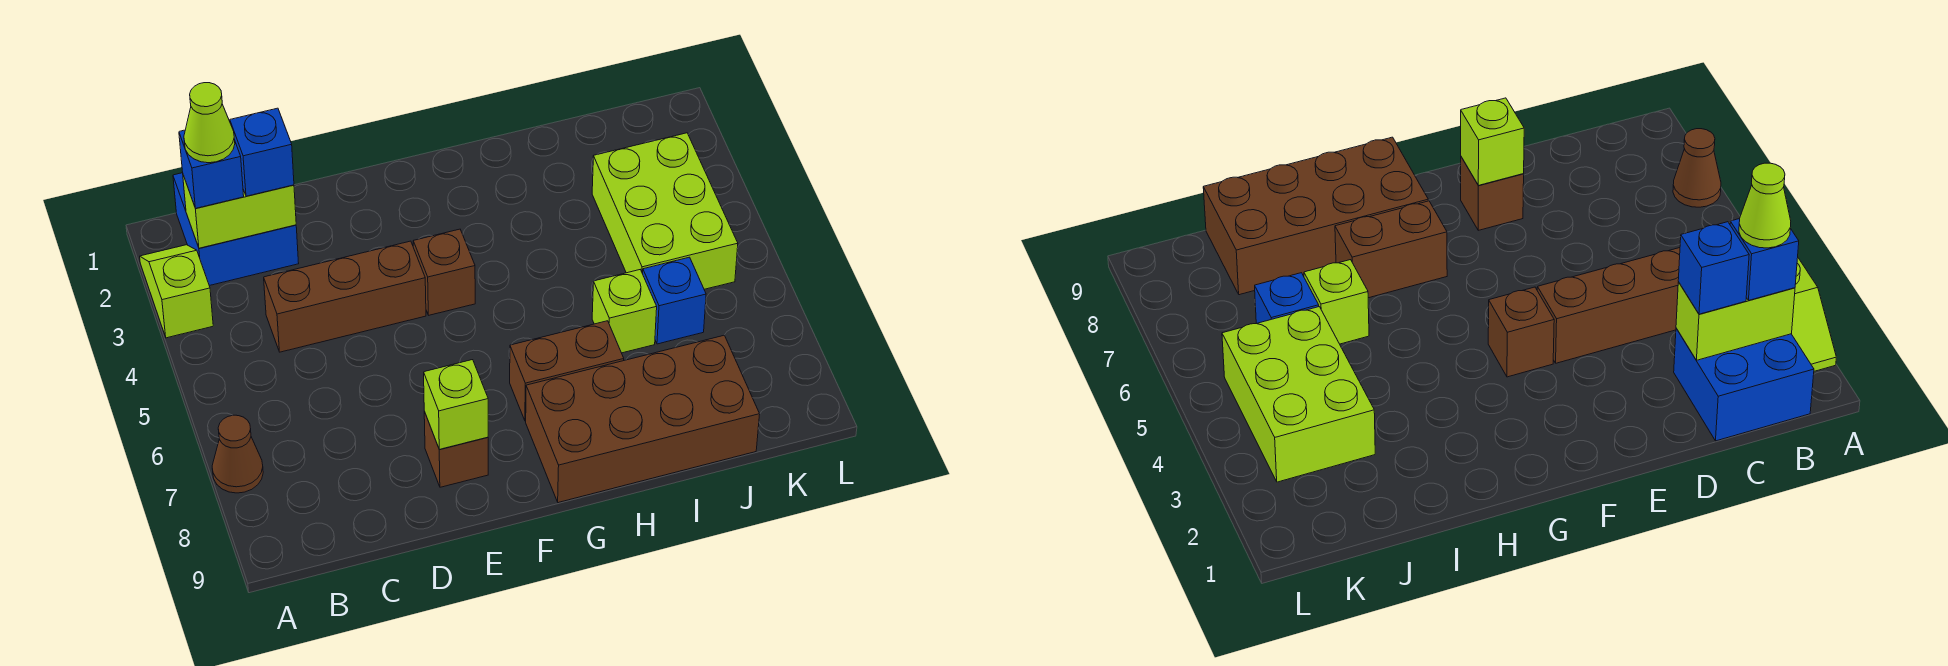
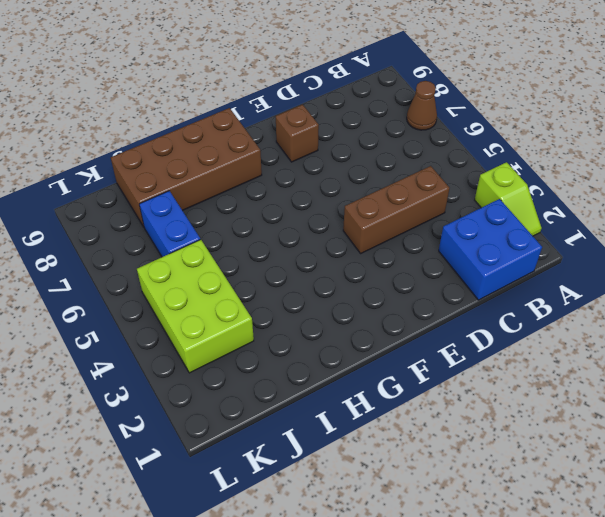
blue brick J6:J7 level 1 -> blue brick J6 level 1
none -> brown brick F4 level 1
none -> brown brick G7:H7 level 1
none -> lime brick I6 level 1

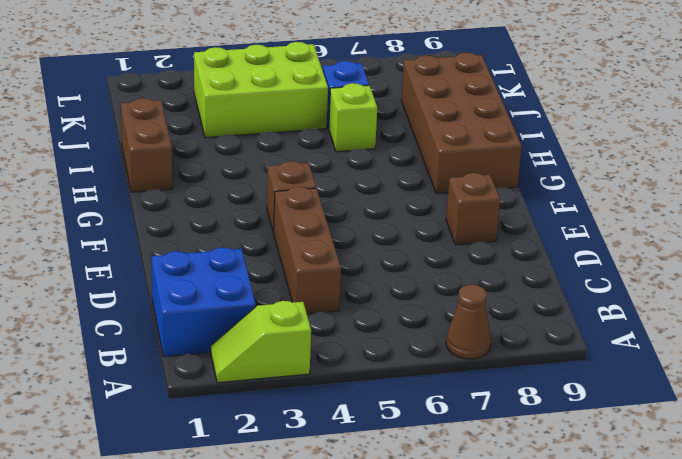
brown brick H1:I1 level 1 -> brown brick G7:H7 level 1
none -> lime brick B2:C2 level 2
none -> lime brick E8 level 2
none -> blue brick B2 level 3

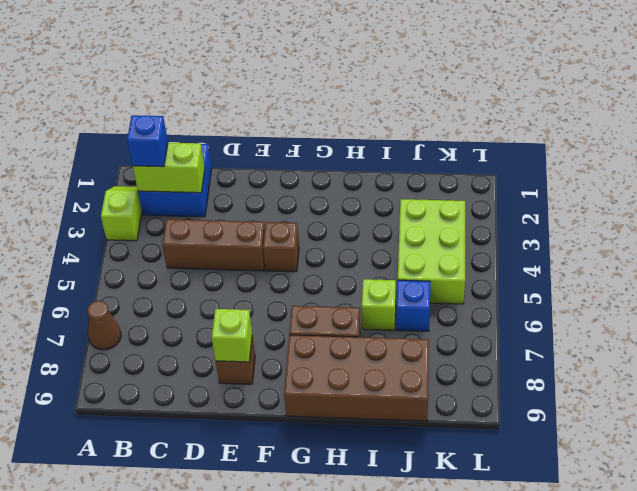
none -> blue brick C2 level 3
none -> lime cone B2 level 4

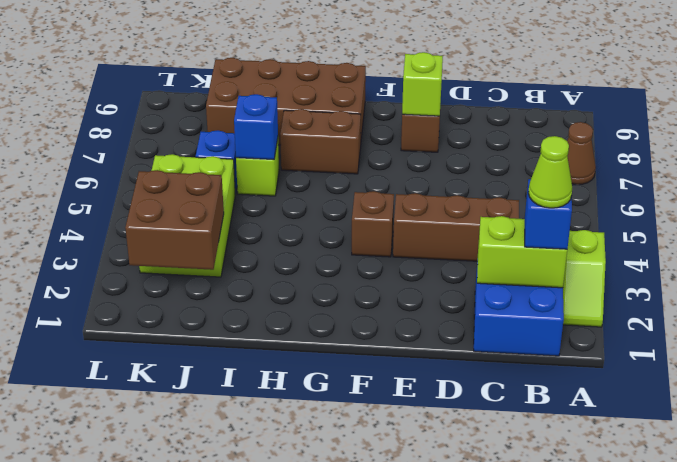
blue brick I6 level 2 -> blue brick C2 level 3
brown brick J2:K3 level 2 -> none

